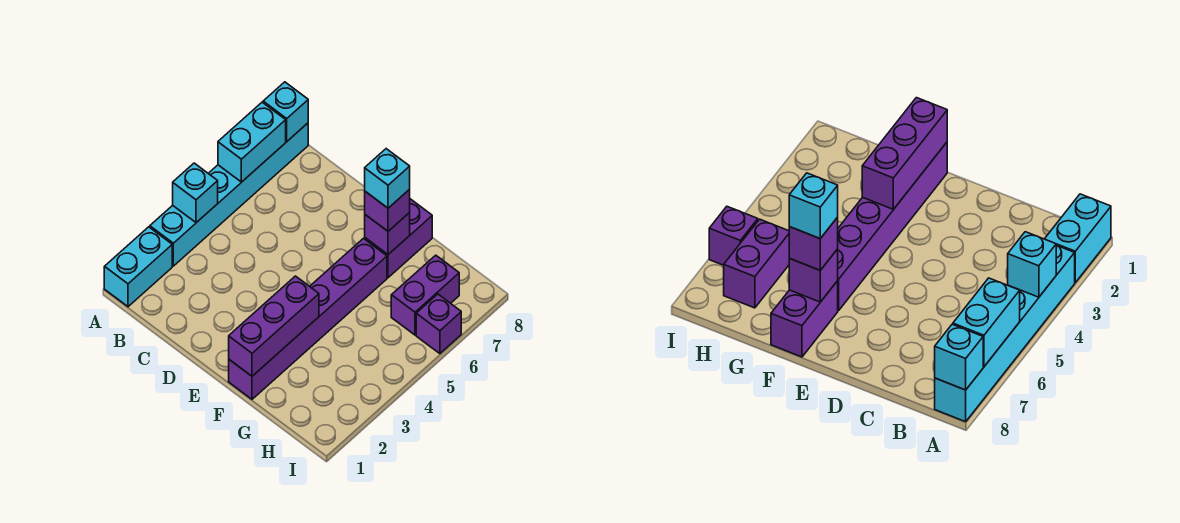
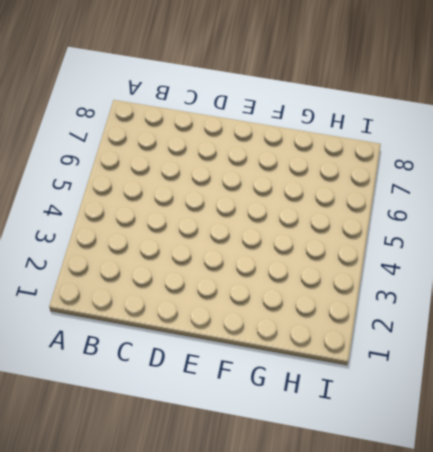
none -> cyan brick A1:A2 level 1
none -> cyan brick A3:A8 level 1
none -> purple brick F1:F6 level 1

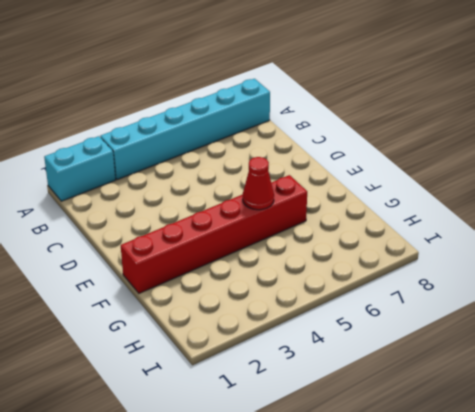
red brick F1:F6 level 1 -> purple brick F1:F6 level 1
red cone F5 level 2 -> none
none -> purple brick F7:F8 level 1
none -> purple brick H6:H7 level 1
none -> purple brick I6 level 1

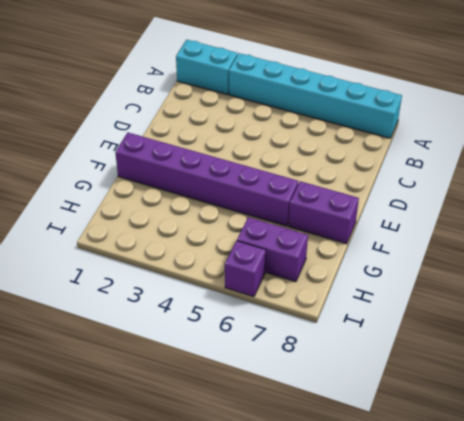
none -> cyan brick A4 level 2
none -> cyan brick A6:A7 level 2
none -> cyan brick A8 level 2

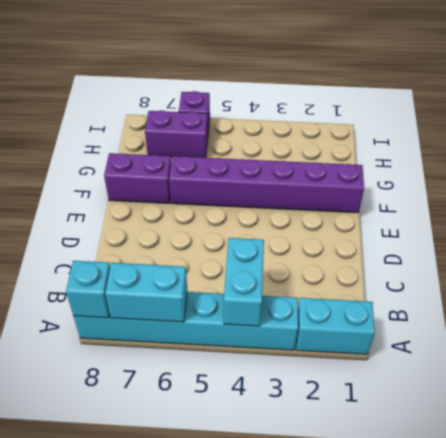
cyan brick A4:B4 level 2 -> cyan brick A4 level 2
none -> purple brick F1:F3 level 2
none -> purple brick F7 level 2
none -> purple brick F7 level 3

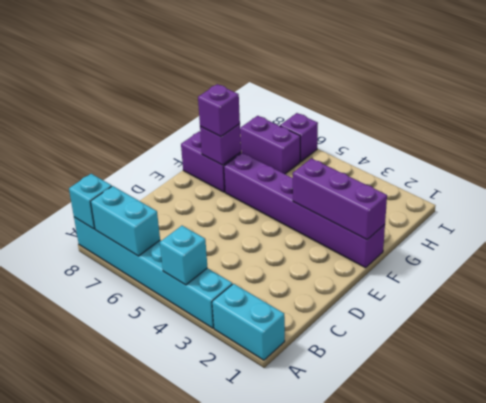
none -> cyan brick F7 level 4

